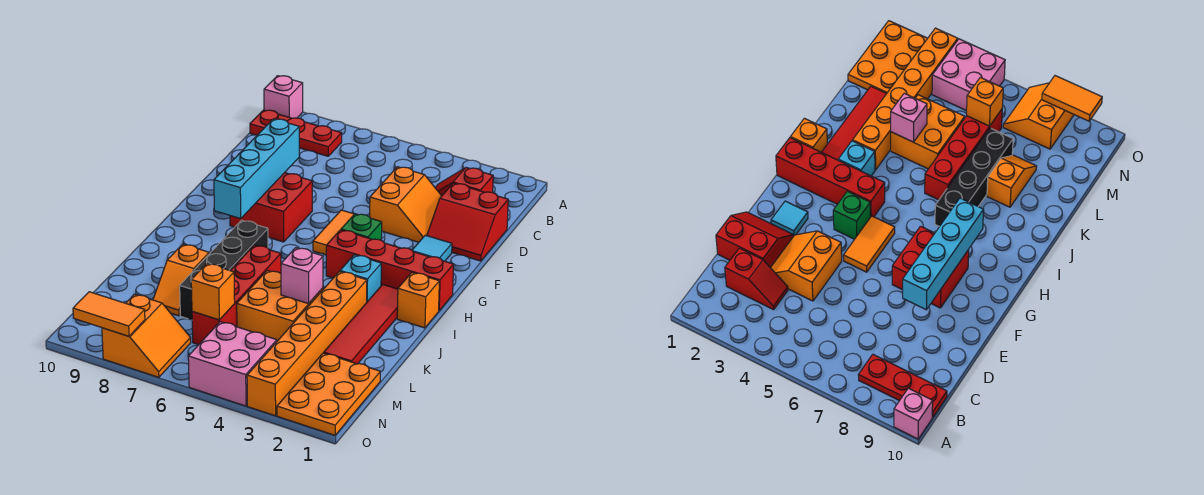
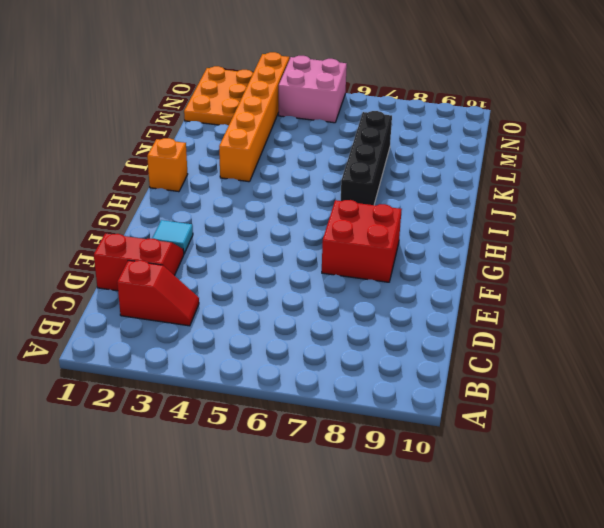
none -> pink brick A10 level 1
none -> red plate B8:B10 level 1
none -> orange slope D3:E4 level 1 top 4

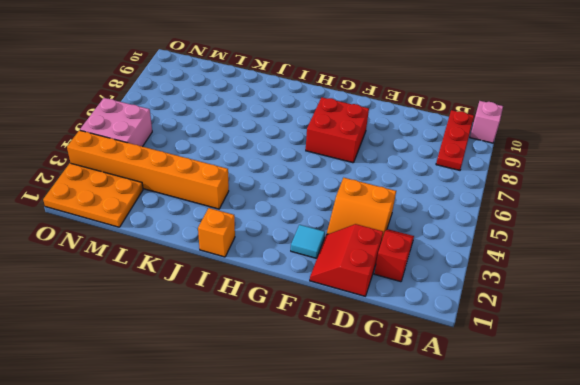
none -> orange tile F5:G5 level 1
none -> green brick G4 level 1
none -> red brick H1:H4 level 1

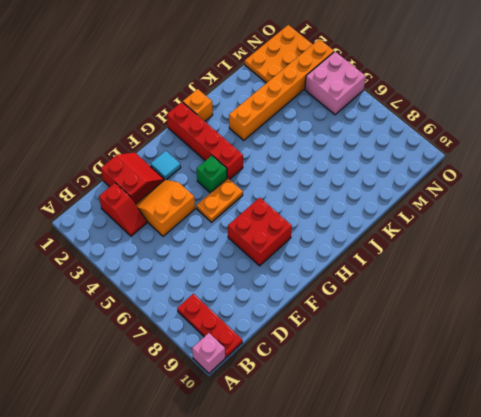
orange plate F5:G5 level 1 -> orange tile F5:G5 level 1
none -> red tile I2:L2 level 1
none -> cyan brick I3 level 1
none -> black brick I7:L7 level 1

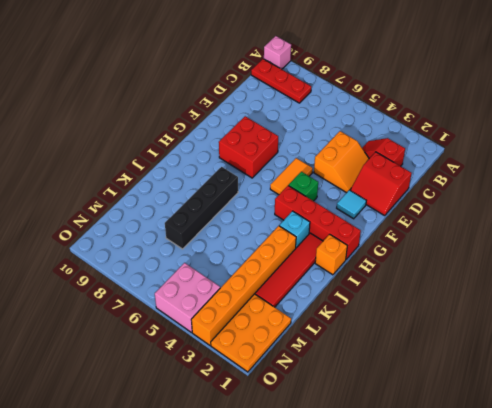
none -> red brick J6:M6 level 1
none -> orange brick K4:L5 level 1
none -> orange slope K8:L8 level 1 top K

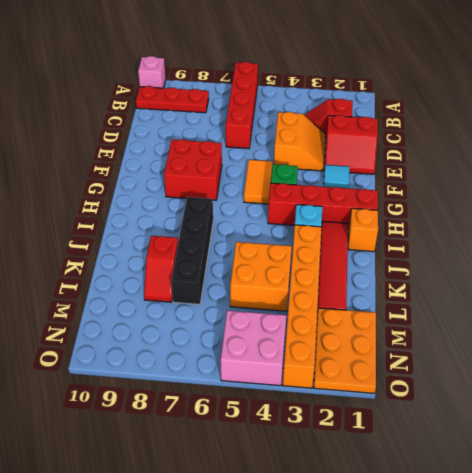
red brick A6:D6 level 1 -> red brick J6:M6 level 1
red slope K8:L8 level 1 top K -> orange slope K8:L8 level 1 top K
none -> orange slope N7:O8 level 1 top 8
none -> cyan brick E8:H8 level 2
none -> pink brick K4 level 2

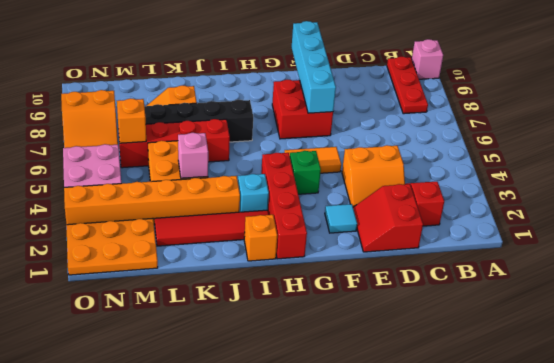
cyan brick F7:F10 level 2 -> cyan brick E8:H8 level 2
none -> orange tile O8:O9 level 2

